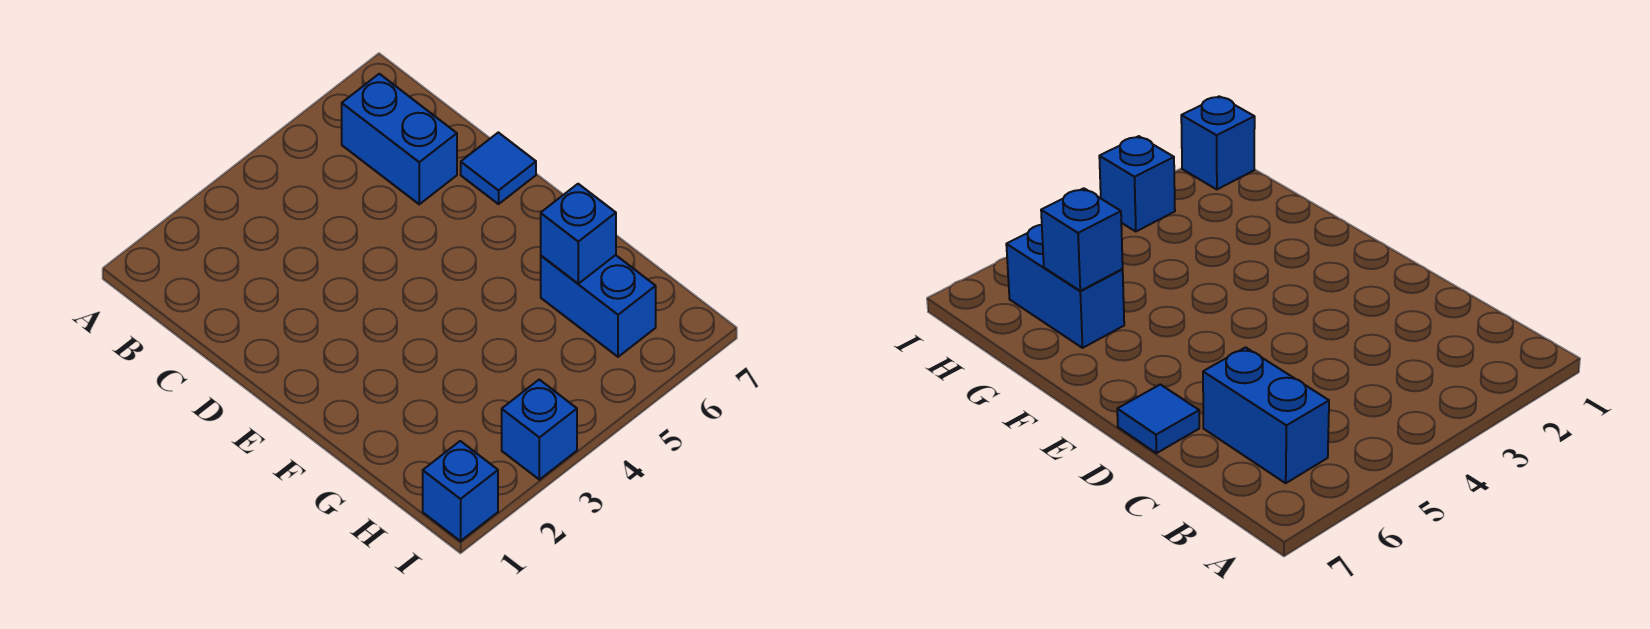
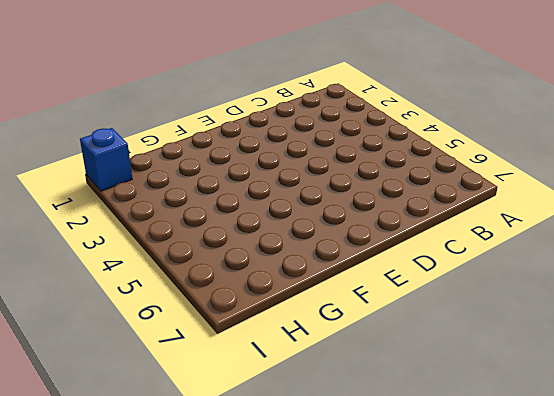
none -> blue brick B6:C6 level 1
none -> blue tile D7 level 1

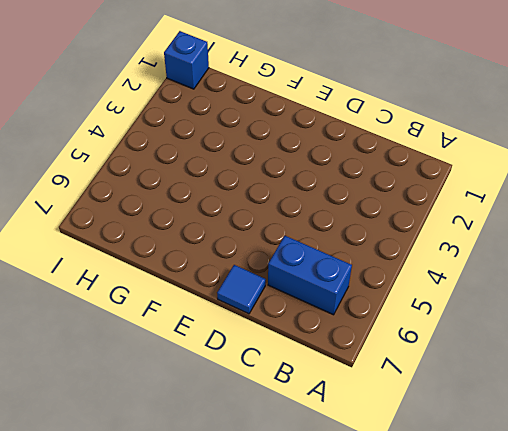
none -> blue brick G6:H6 level 1
none -> blue brick I3 level 1

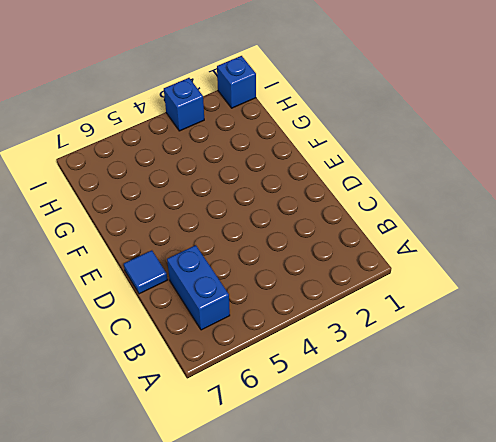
none -> blue brick G6:H6 level 1
none -> blue brick G6 level 2

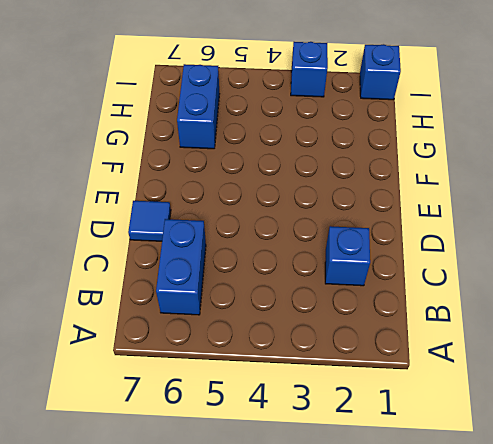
blue brick C2 level 1 -> blue brick G6 level 2

